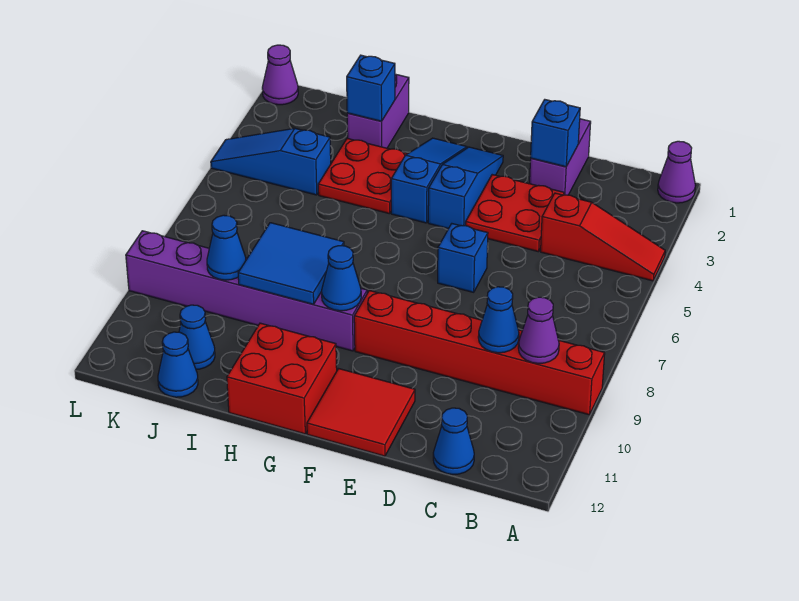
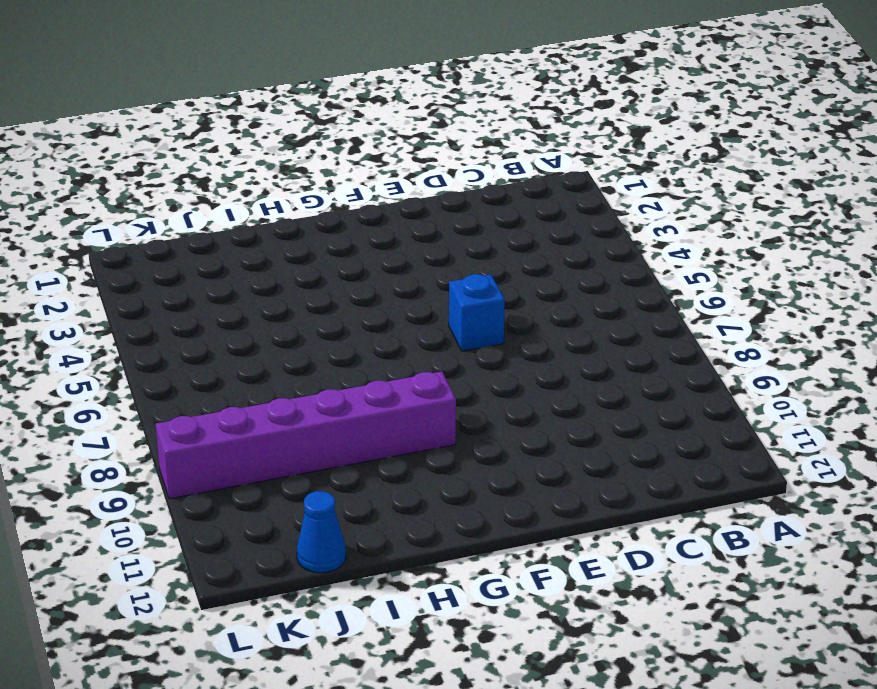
none -> purple cone A1 level 1
none -> red slope A4:C4 level 1 top C
none -> red brick A9:F9 level 1

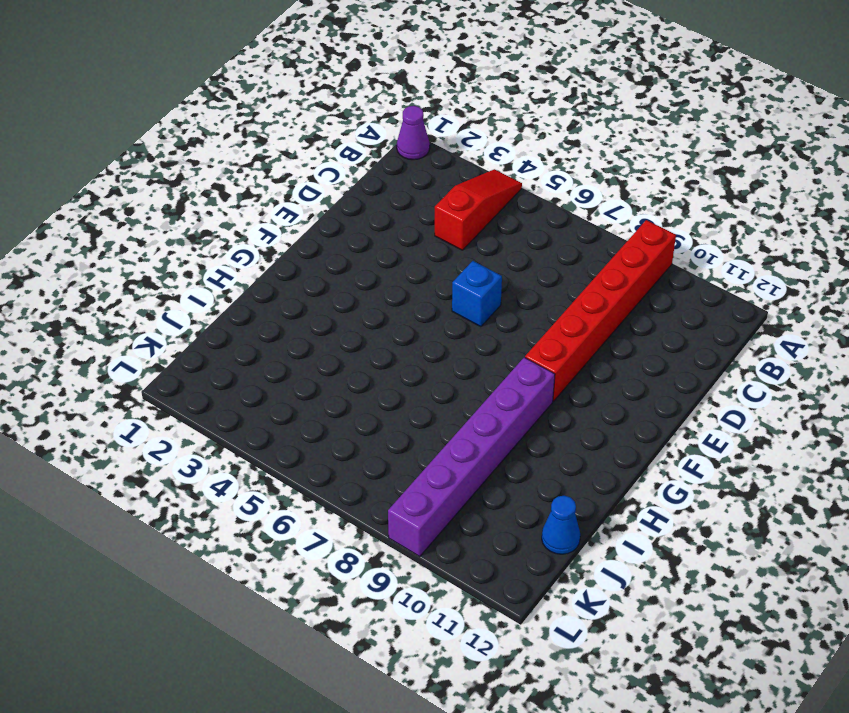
none -> blue cone C12 level 1
none -> purple brick D1:D2 level 1
none -> red plate D3:E4 level 1

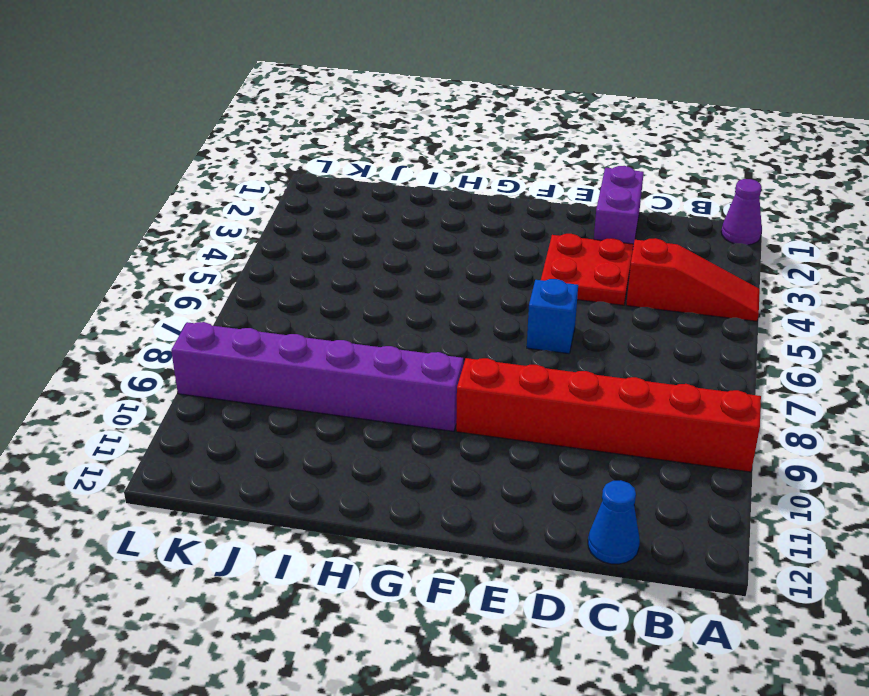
none -> red tile E11:F12 level 1
none -> blue slope F2:F4 level 1 top 4
none -> blue slope G2:G4 level 1 top 4

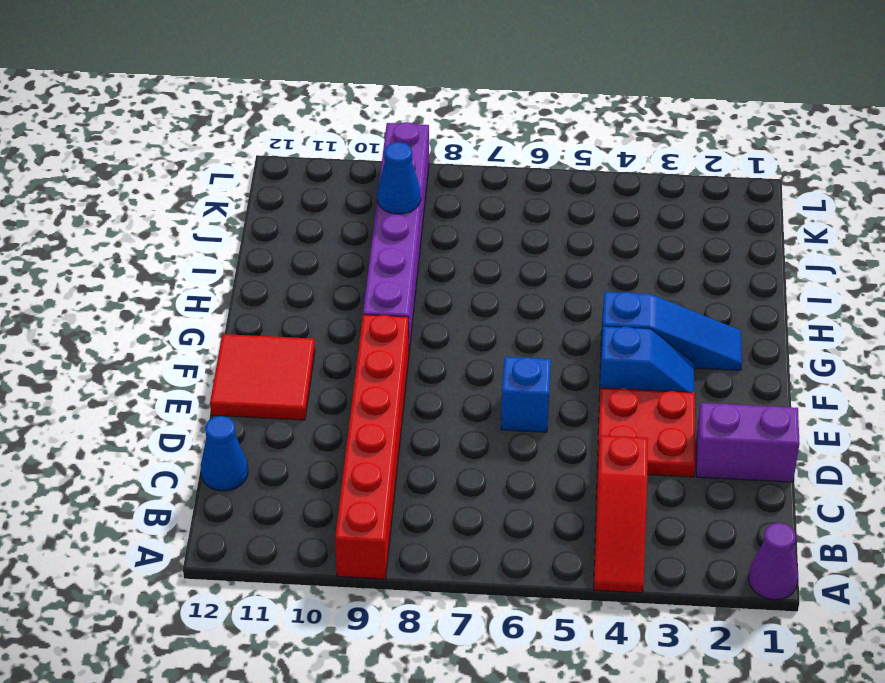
blue slope F3:F4 level 1 top 4 -> blue slope F2:F4 level 1 top 4
none -> red brick G11:H12 level 1
none -> red plate H3:I4 level 1
none -> purple brick I1:I2 level 1

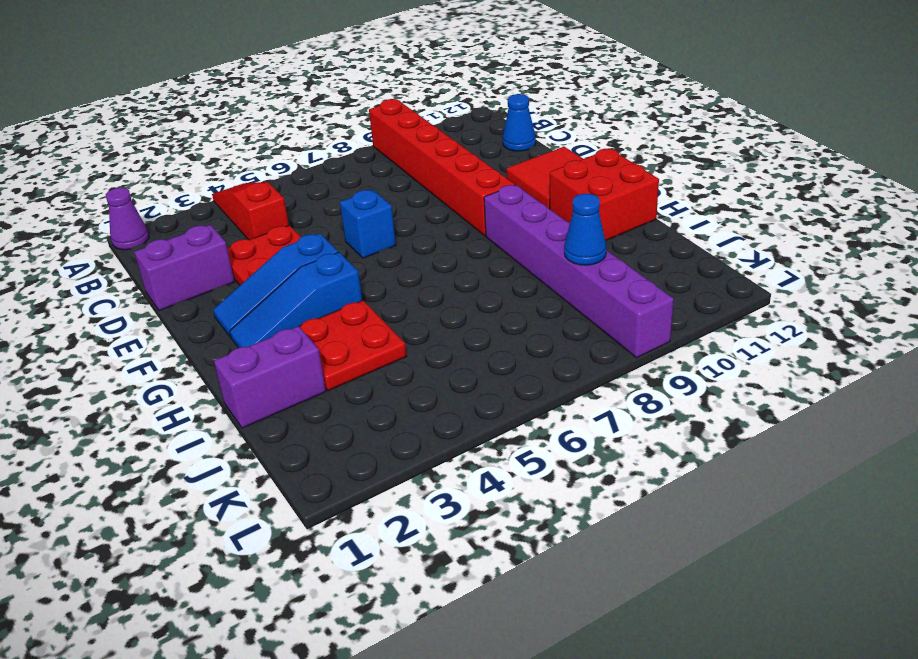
none -> blue slope J4:L4 level 1 top J
none -> blue cone J11 level 1
none -> blue cone J12 level 1

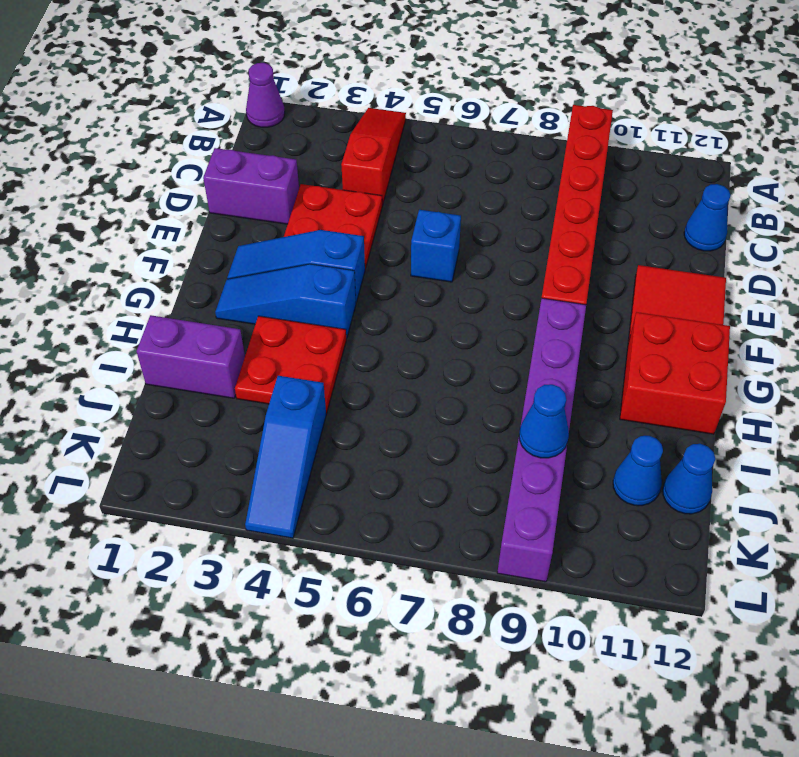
none -> purple cone L1 level 1
none -> purple cone B9 level 2
none -> blue cone C9 level 2

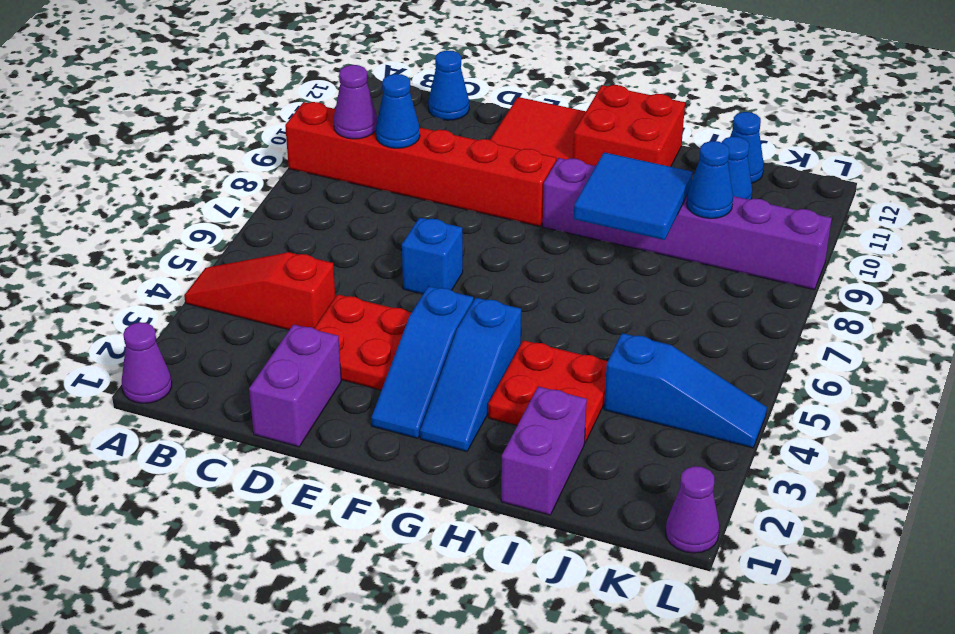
none -> blue brick D2 level 2
none -> blue cone G9 level 2
none -> blue brick I2 level 2

